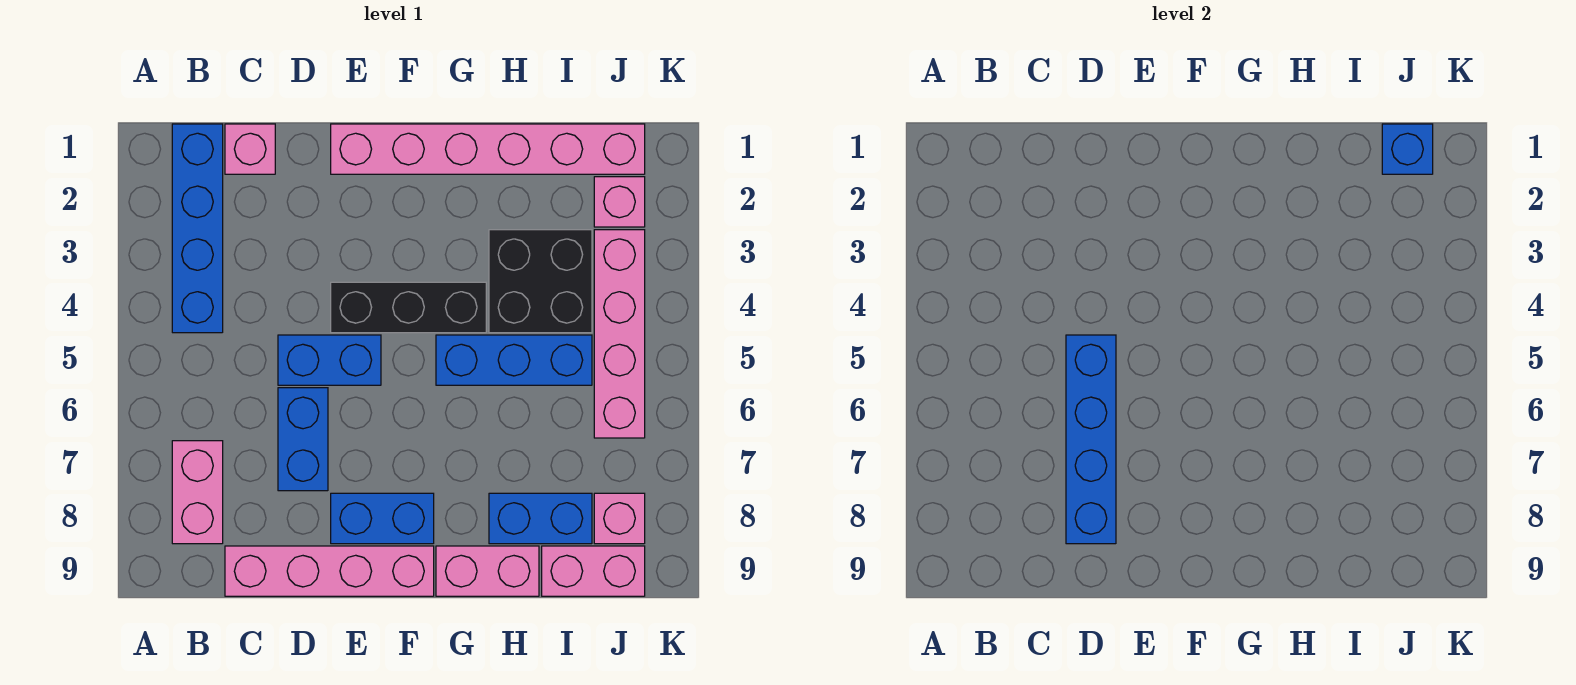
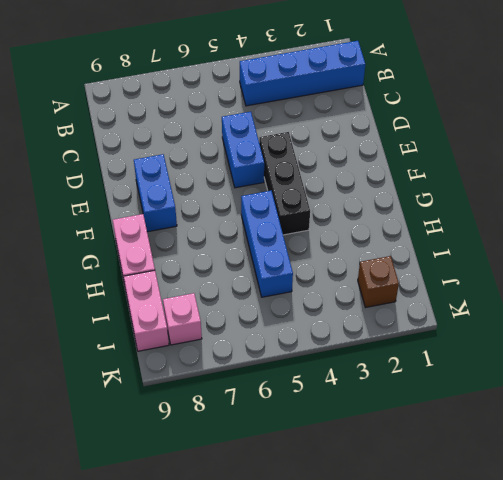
brown brick J2 level 1 -> pink brick J2 level 1
none -> pink brick B7:B8 level 1
none -> pink brick C1 level 1
none -> pink brick C9:F9 level 1

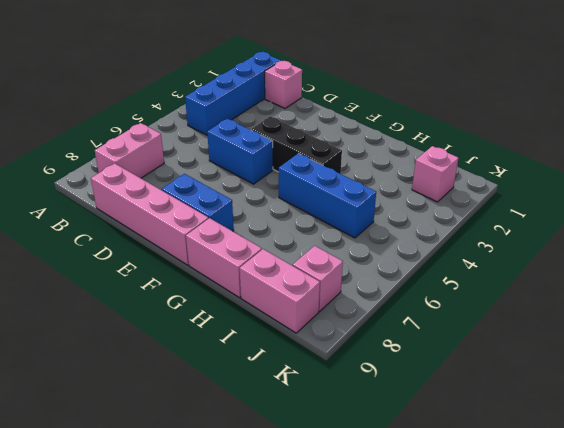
none -> blue brick D6:D7 level 1
none -> pink brick E1:J1 level 1
none -> black brick H3:I4 level 1

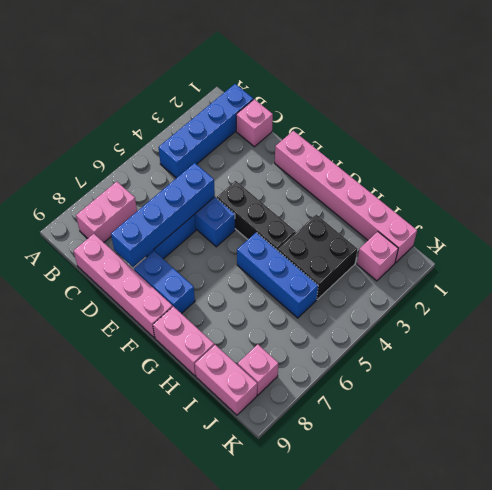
none -> blue brick H8:I8 level 1
none -> pink brick J3:J6 level 1
none -> blue brick J1 level 2

